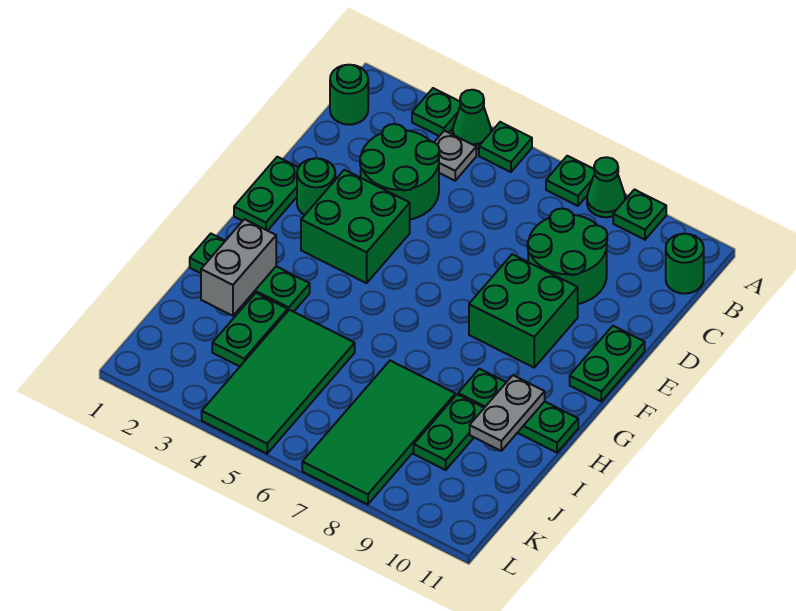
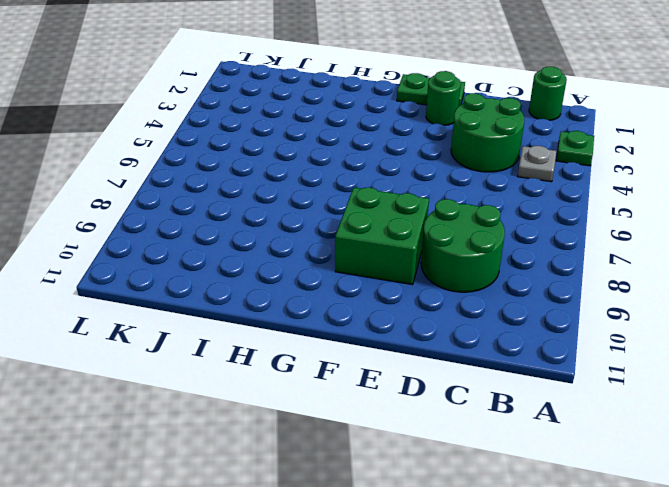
none -> green cone A4 level 1
none -> green plate A5 level 1
none -> green plate A7 level 1

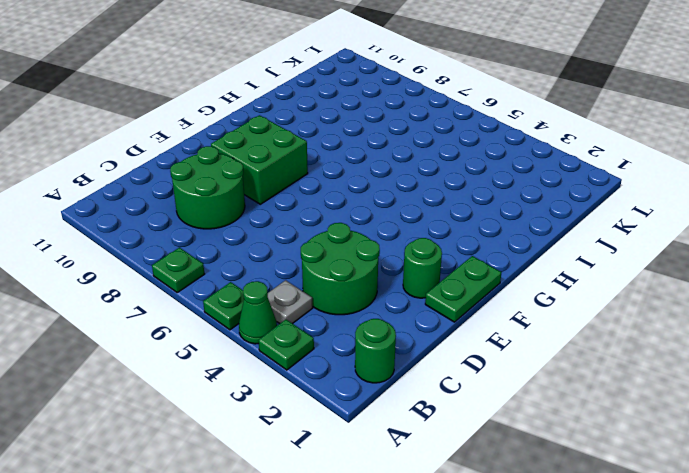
none -> green cone A8 level 1
none -> green plate A9 level 1
none -> green round brick B11 level 1

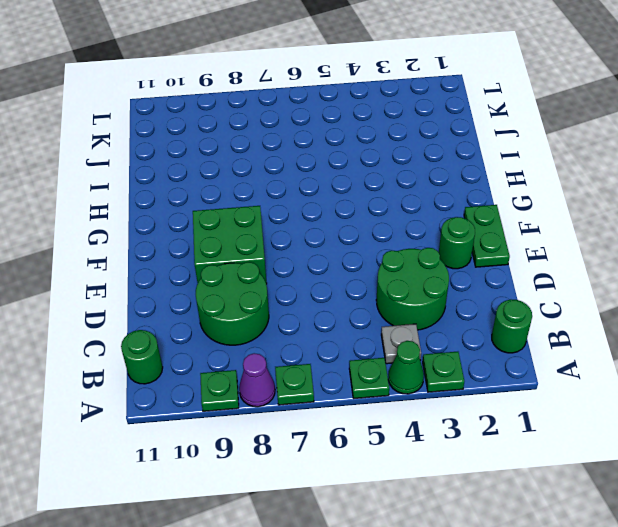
purple cone A8 level 1 -> green cone A8 level 1
none -> green brick E3:F4 level 1
none -> green plate E11:F11 level 1
none -> green plate H1:H3 level 1

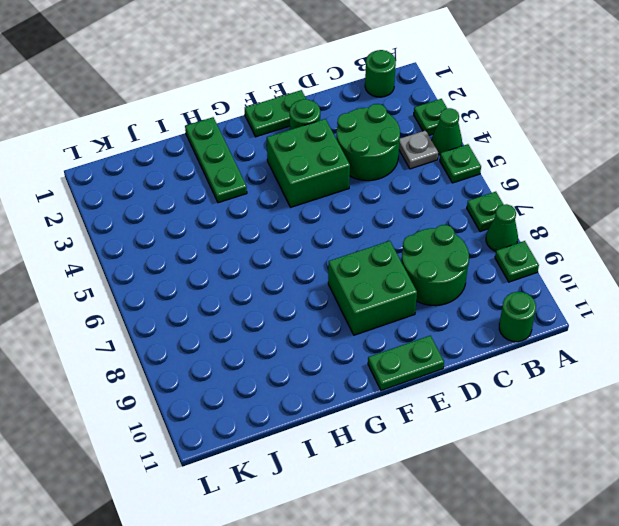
none -> green plate H9:H11 level 1
none -> green plate I3:J3 level 1
none -> green tile I4:L5 level 1

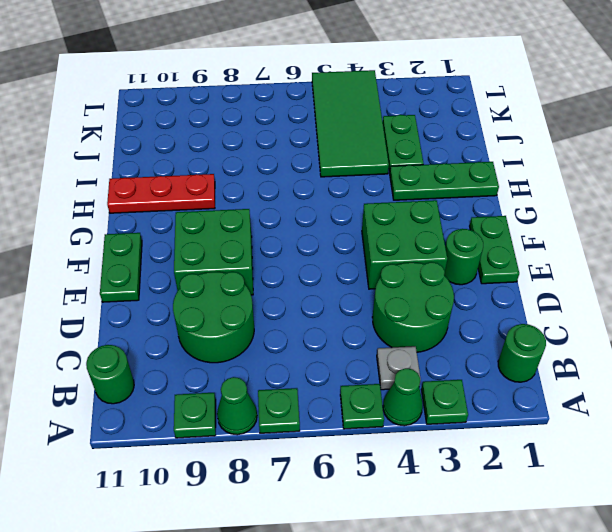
red plate H9:H11 level 1 -> green plate H9:H11 level 1
none -> green tile I7:L8 level 1
none -> green plate I9:J9 level 1
none -> grey brick H2:I2 level 2

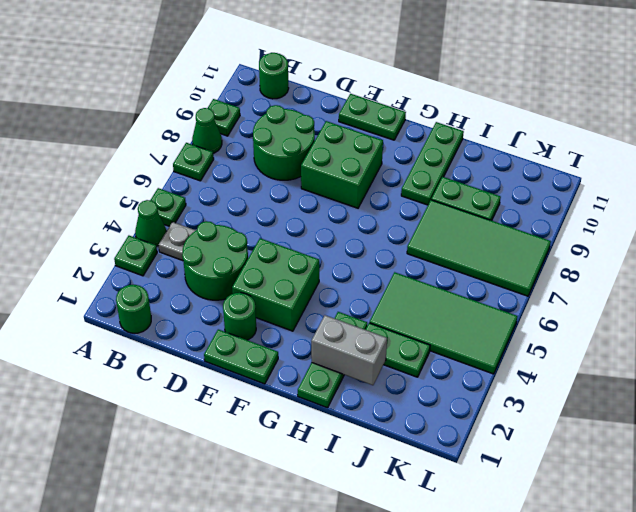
none -> grey plate H10:I10 level 2

